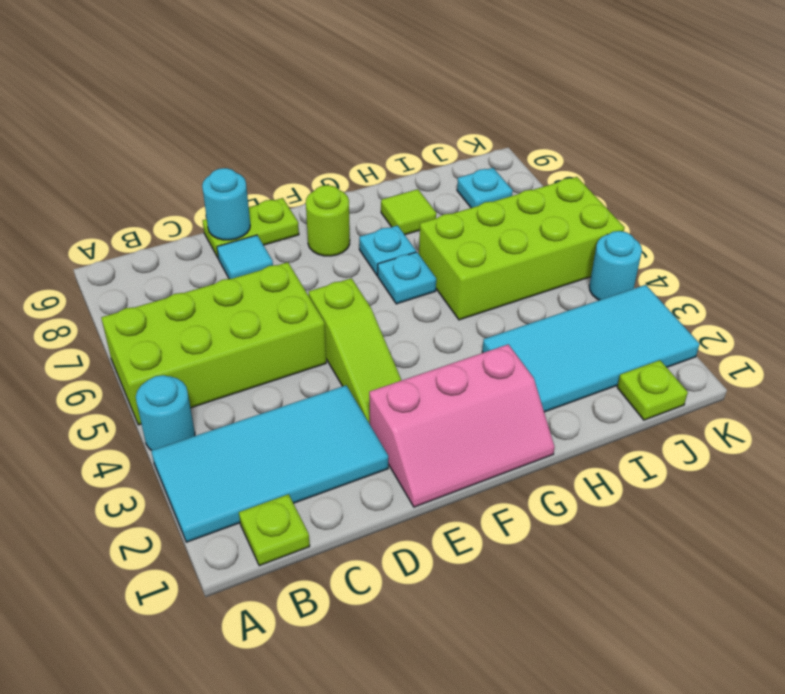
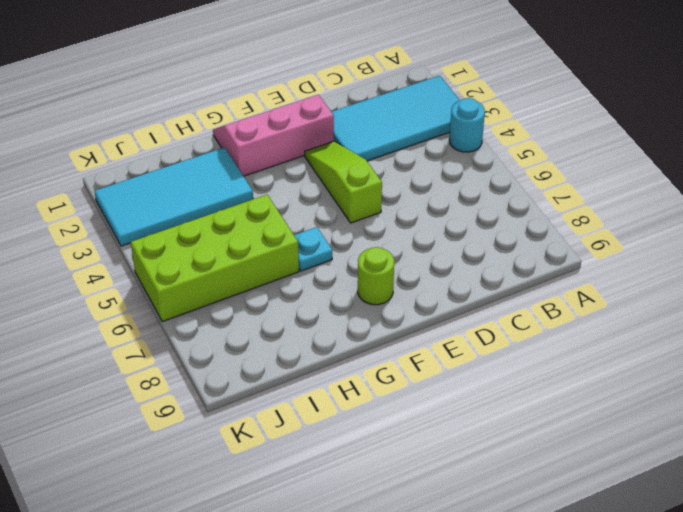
none -> lime brick A5:D6 level 1
none -> lime plate B1 level 1
none -> cyan tile D8 level 1

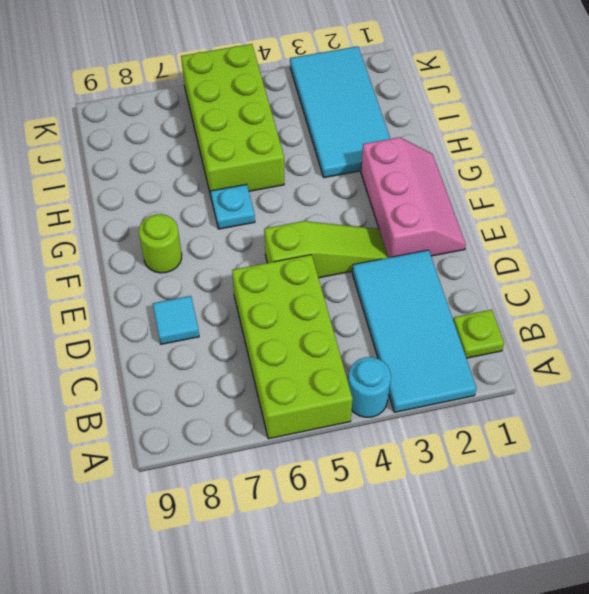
none -> lime plate D9:E9 level 1
none -> cyan plate G7 level 1
none -> lime tile H8 level 1

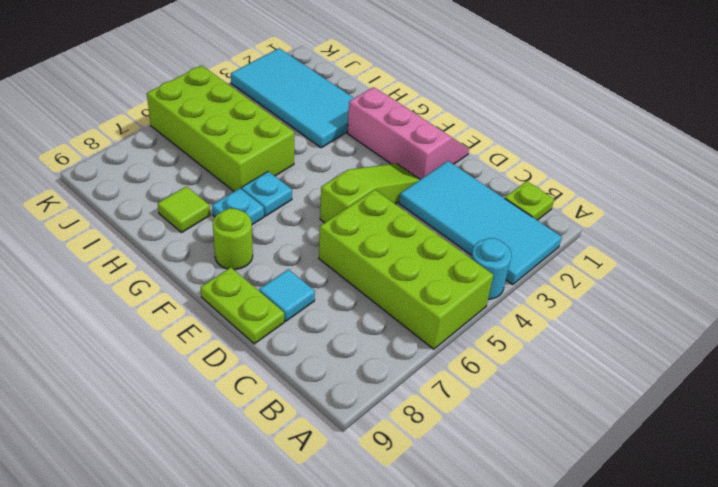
none -> lime plate J1 level 1
none -> cyan plate J8 level 1
none -> cyan round brick K4 level 1

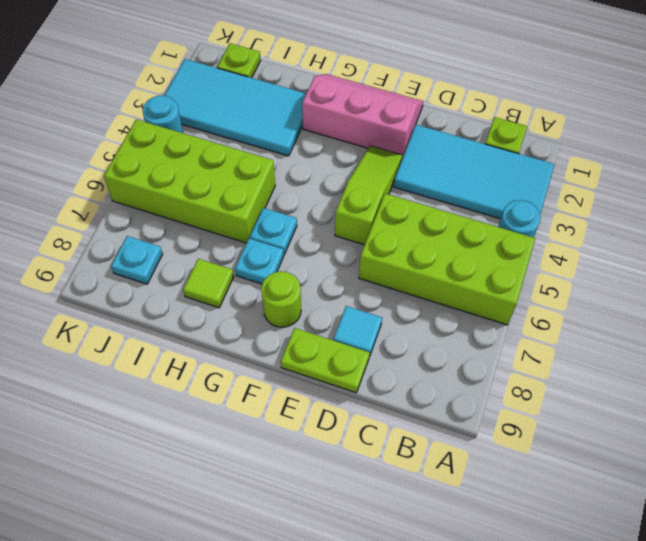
none -> cyan round brick D9 level 2

